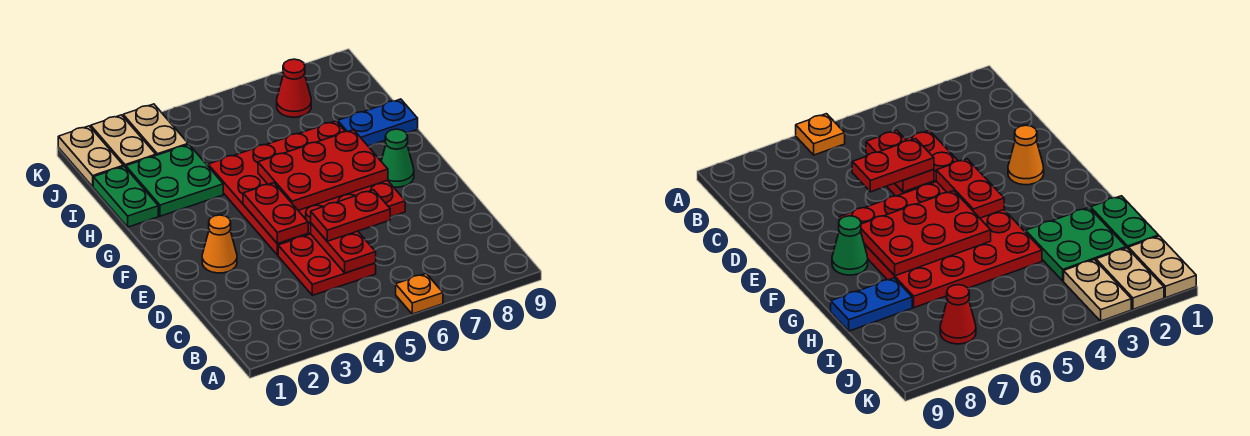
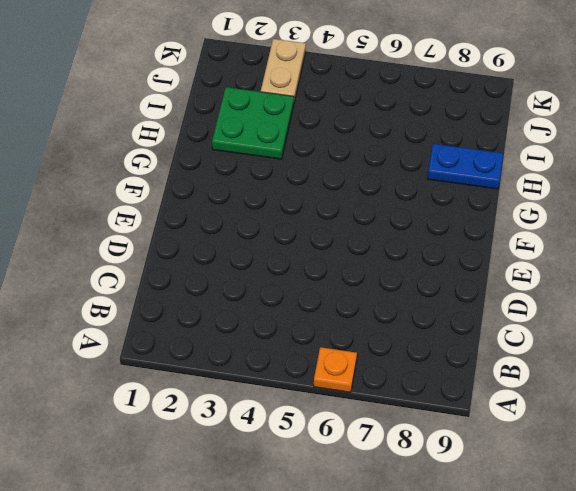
none -> red plate C4:D5 level 1
none -> orange cone E2 level 1
none -> red plate E4:H7 level 1

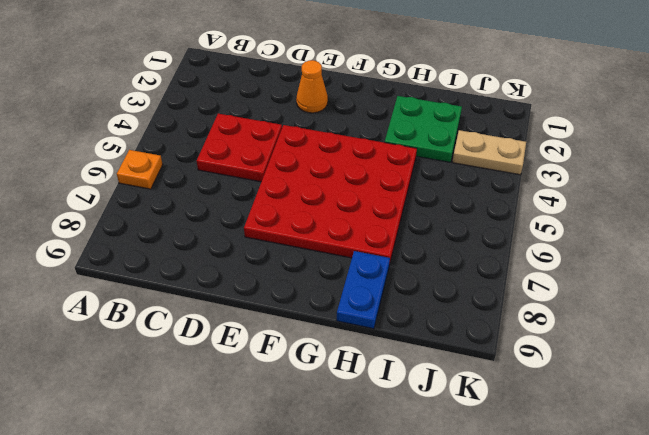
none -> green cone F8 level 1
none -> green plate H1:I1 level 1
none -> tan plate J1:K1 level 1

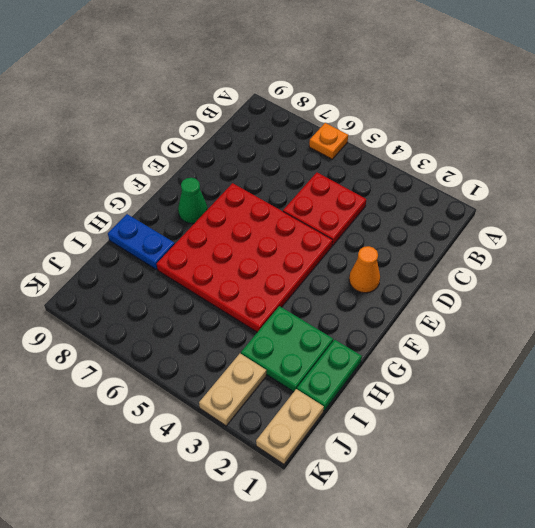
none -> tan plate J2:K2 level 1
none -> red cone J7 level 1
none -> red plate C5:D5 level 2

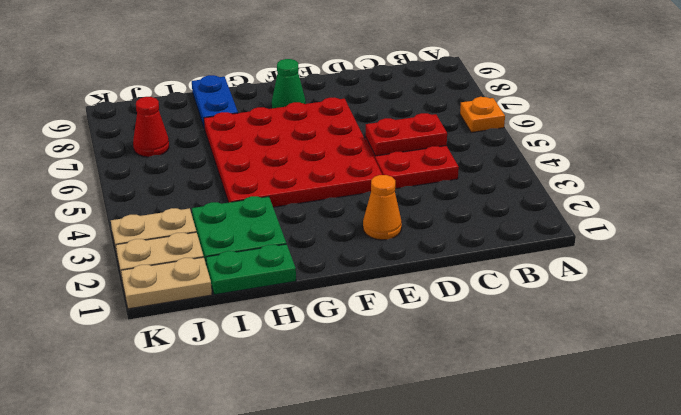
none -> red plate E4:F4 level 2
none -> red plate F5:G7 level 2
none -> red plate D5:D6 level 3

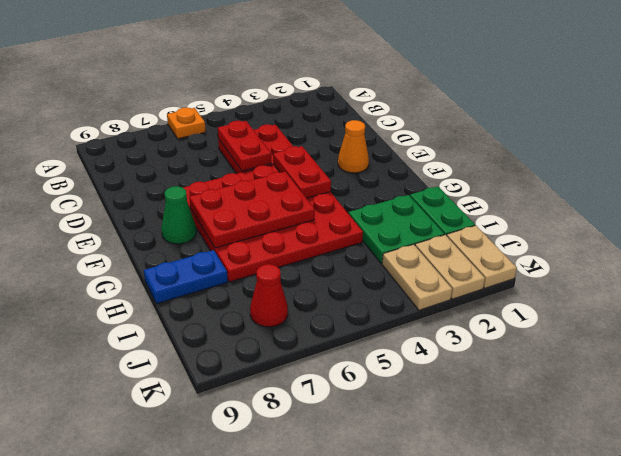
none -> red plate D5:D6 level 3

